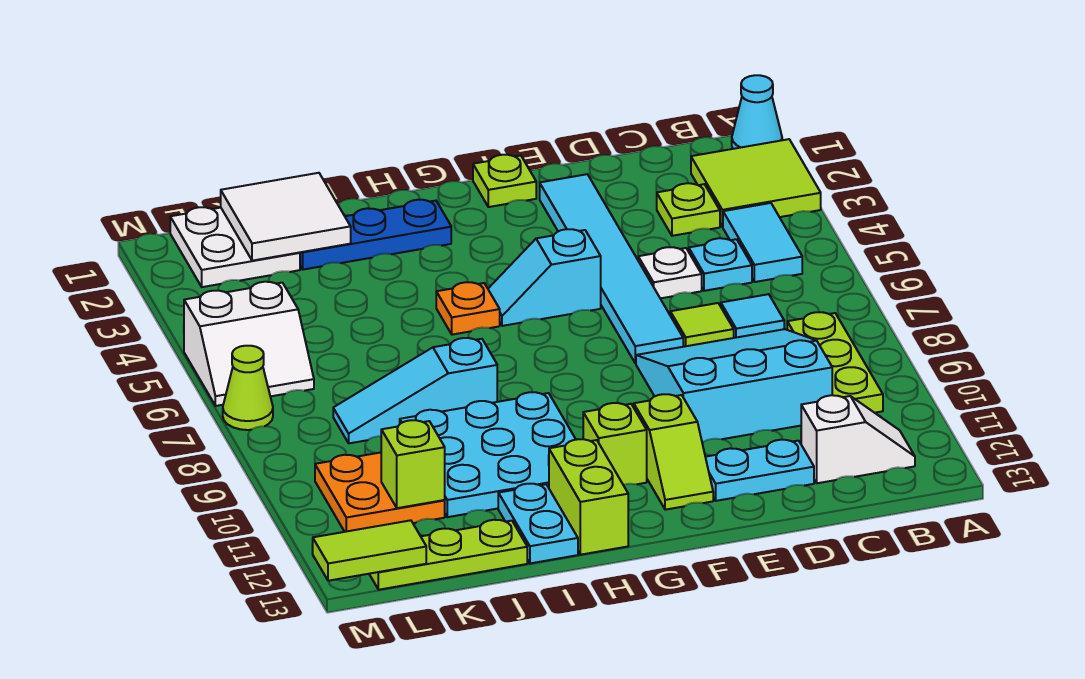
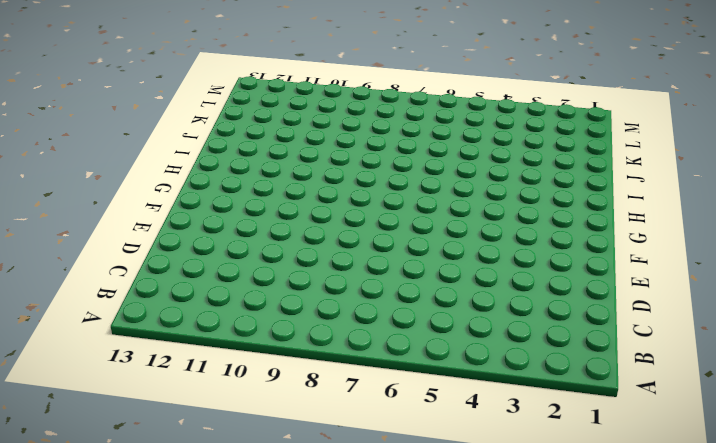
none -> cyan cone A1 level 1
none -> lime tile A2:B3 level 1
none -> cyan tile B4:B5 level 1
none -> lime plate B8:B10 level 1

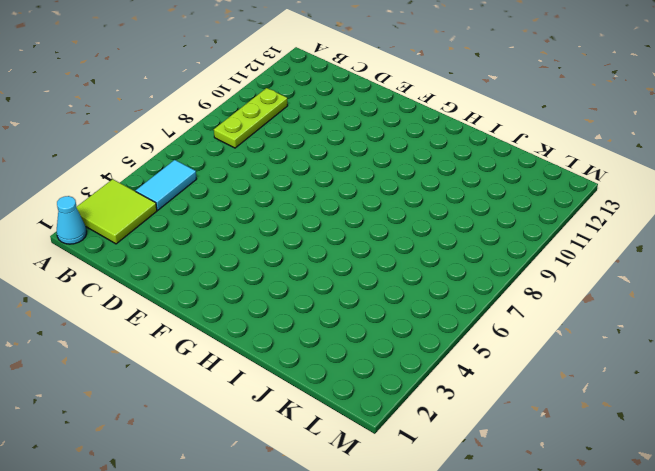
none -> white slope B12:C12 level 1 top C
none -> lime plate C3 level 1
none -> cyan plate C5 level 1
none -> cyan tile C7 level 1

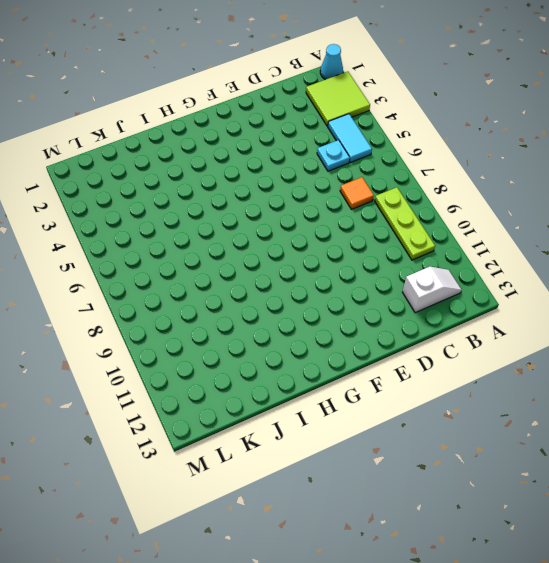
orange tile C7 level 1 -> cyan tile C7 level 1
none -> lime plate C3 level 1
none -> cyan slope C8:E10 level 1 top 10
none -> white plate D5 level 1
none -> lime tile D7 level 1

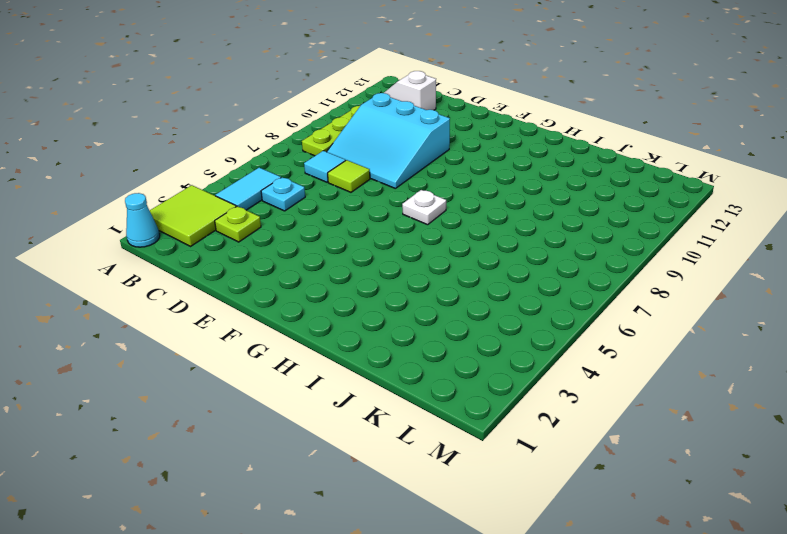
white plate G7 level 1 -> white plate D5 level 1
none -> cyan plate D12:E12 level 1
none -> cyan tile E2:E7 level 1
none -> lime plate F1 level 1
none -> cyan slope F5:G5 level 1 top F

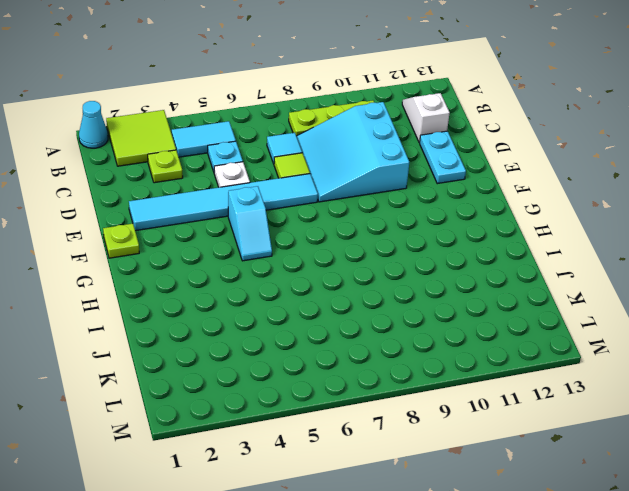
none -> lime slope F11:F12 level 1 top 11
none -> lime brick G11 level 1
none -> blue plate H2:J2 level 1
none -> orange plate H5 level 1

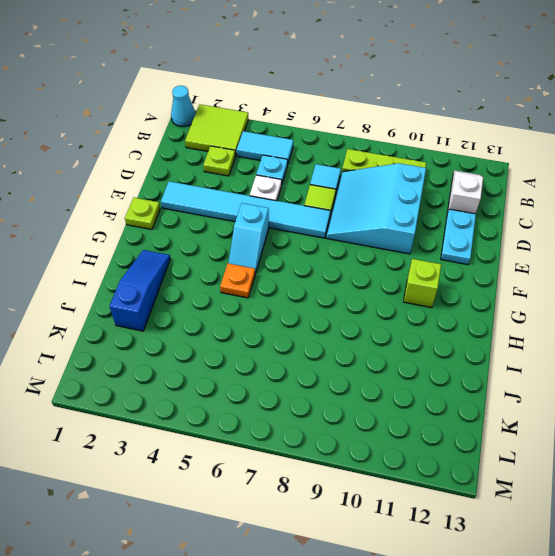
blue slope H2:J2 level 1 top J -> blue plate H2:J2 level 1
none -> lime slope F11:F12 level 1 top 11
none -> cyan plate H9:J11 level 1
none -> lime brick H12:H13 level 1
none -> cyan slope I8:K8 level 1 top I

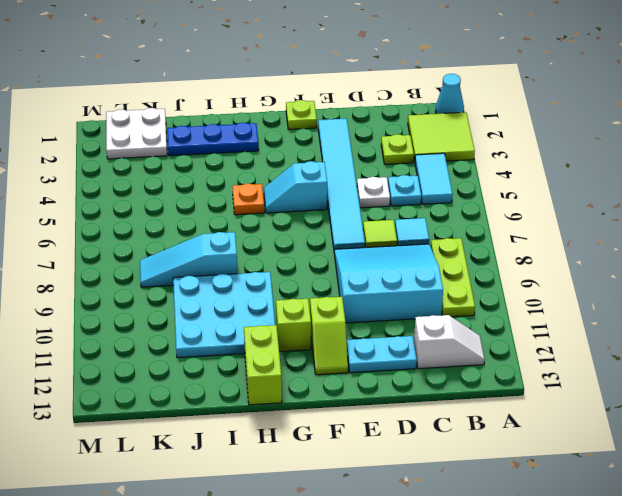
none -> cyan plate I12:I13 level 1
none -> lime plate J13:L13 level 1
none -> orange plate K10:L11 level 1
none -> white slope L5:M6 level 1 top 5

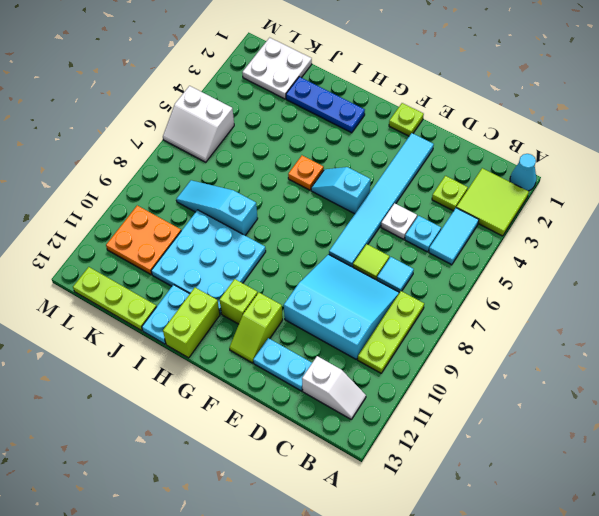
none -> lime cone M7 level 1
none -> white tile J1:K2 level 2
none -> lime brick K11 level 2
none -> lime tile L13:M13 level 2

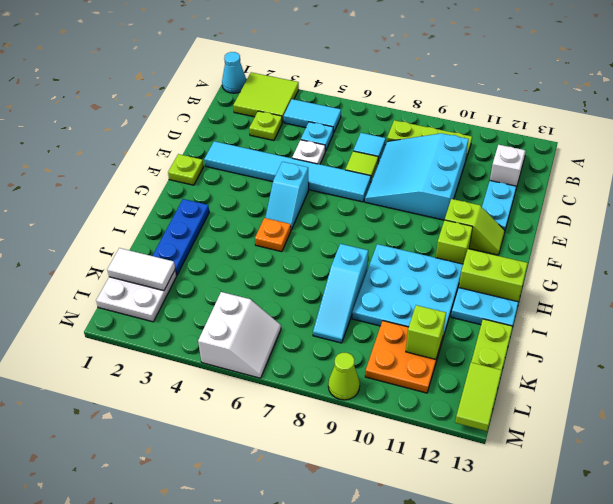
white tile K1:K2 level 2 -> white tile J1:K2 level 2
lime cone M9 level 1 -> lime cone M7 level 1

